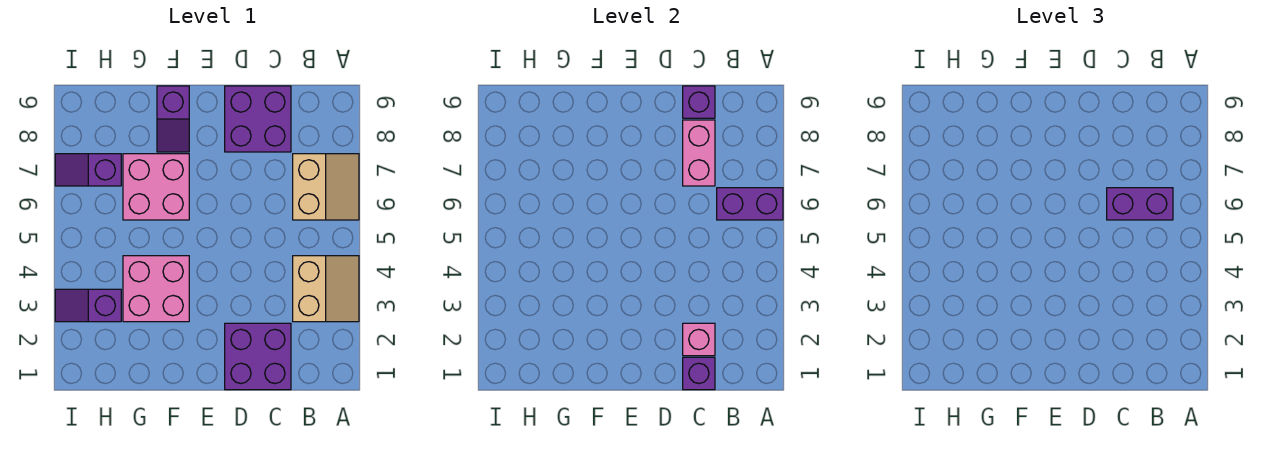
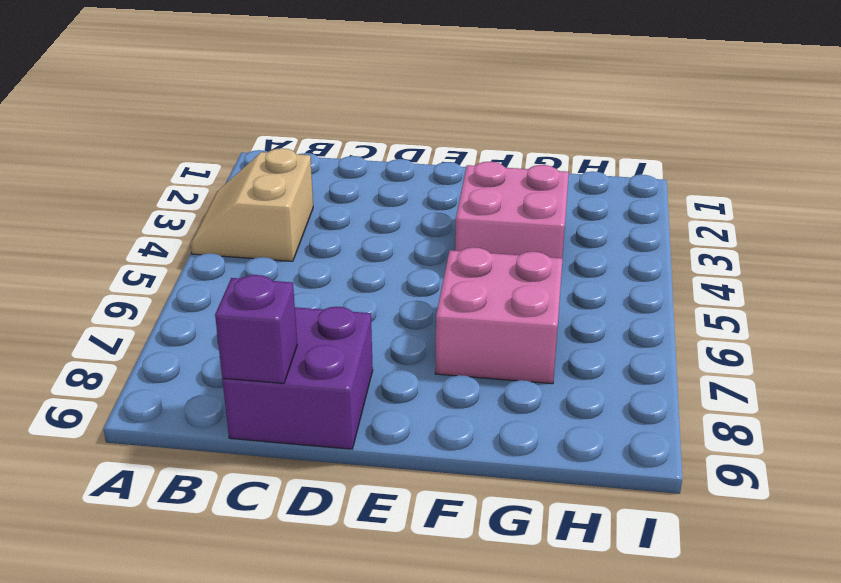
none -> tan slope A6:B7 level 1 top B
none -> purple brick C1:D2 level 1
none -> purple slope F8:F9 level 1 top 9

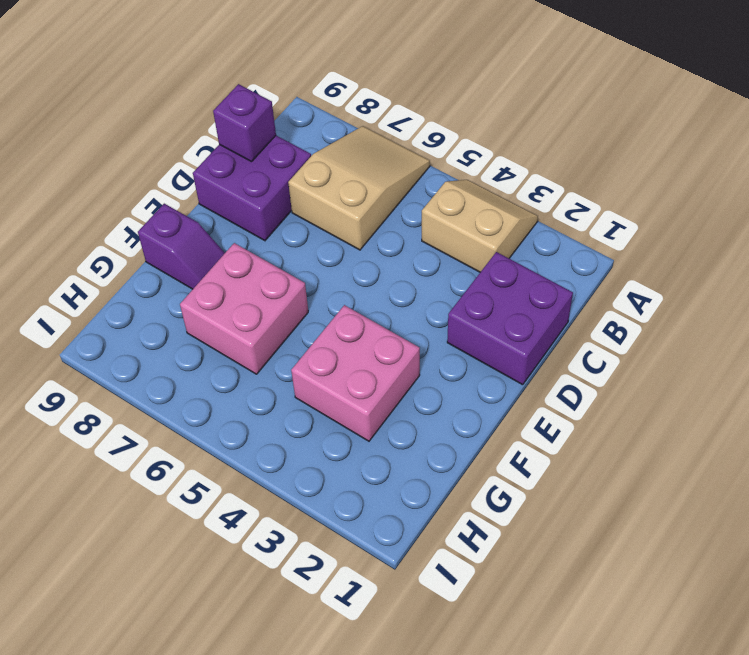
tan slope A6:C7 level 1 top C -> tan slope A6:B7 level 1 top B
none -> purple slope H3:I3 level 1 top H
none -> purple slope H7:I7 level 1 top H
none -> purple brick A6:B6 level 2

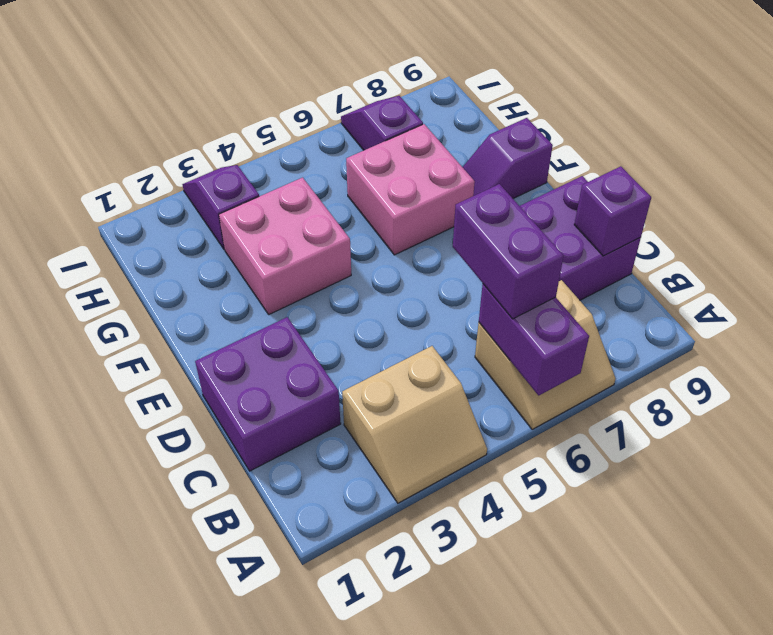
none -> purple brick C1 level 2
none -> pink brick C2 level 2
none -> pink brick C7:C8 level 2

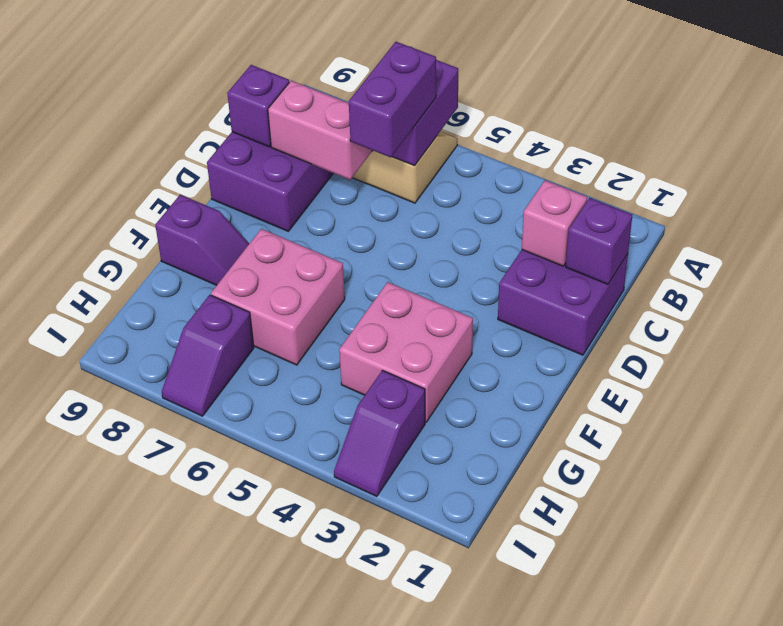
none -> tan slope A3:B4 level 1 top B

